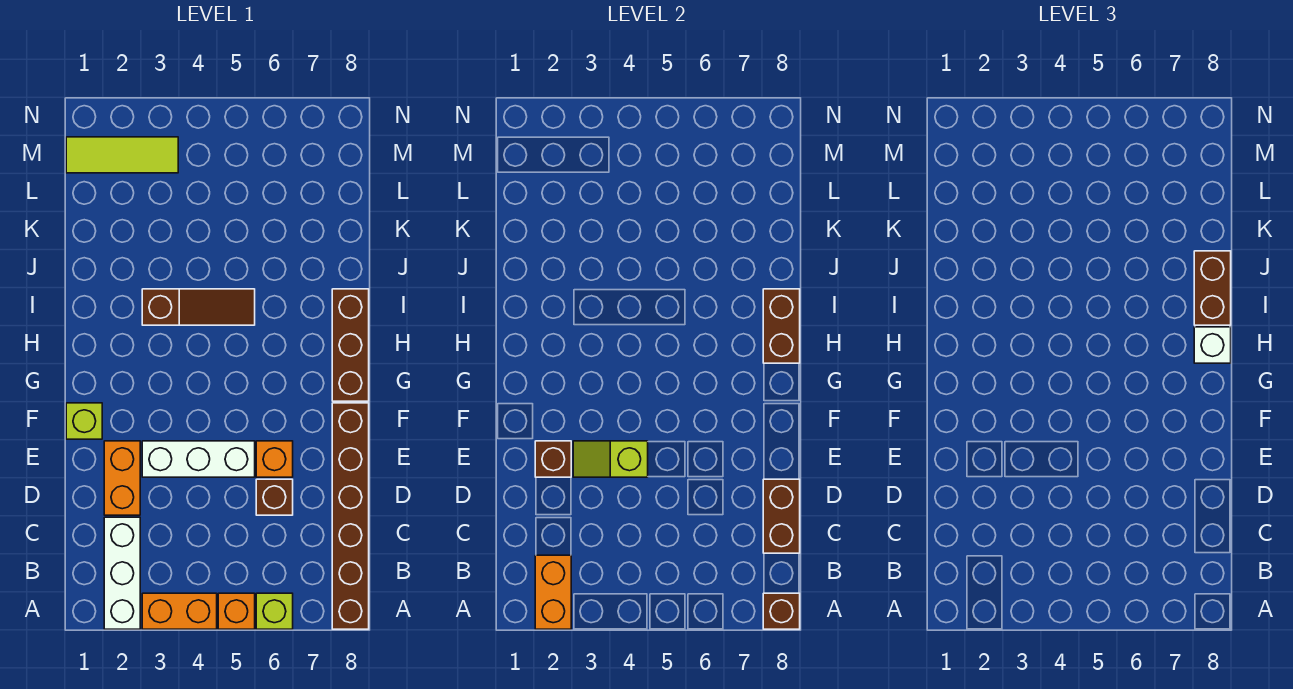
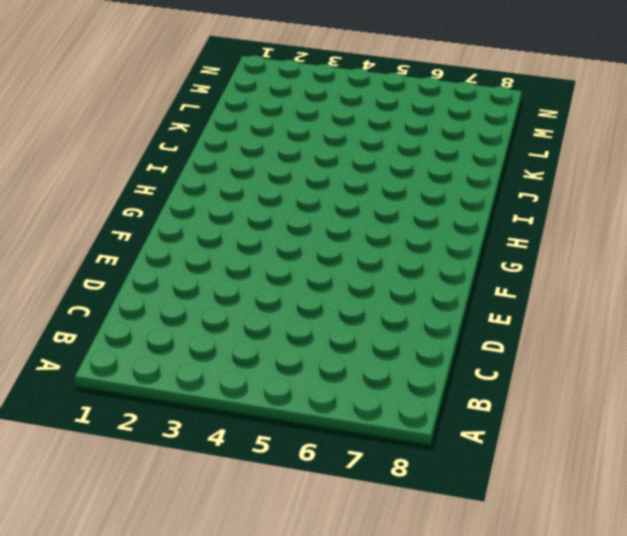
none -> white brick A2:C2 level 1
none -> orange brick A3:A4 level 1
none -> orange brick A5 level 1

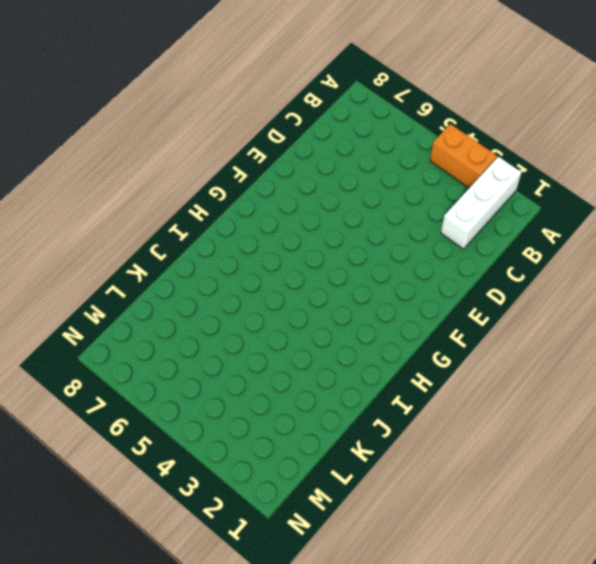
none -> orange brick A5 level 1
none -> lime brick A6 level 1
none -> brown brick A8:F8 level 1

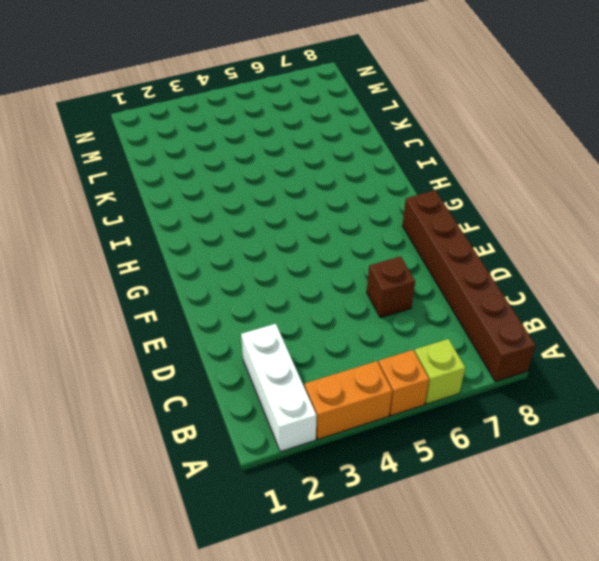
none -> orange brick D2:E2 level 1
none -> white brick E3:E5 level 1
none -> orange brick E6 level 1

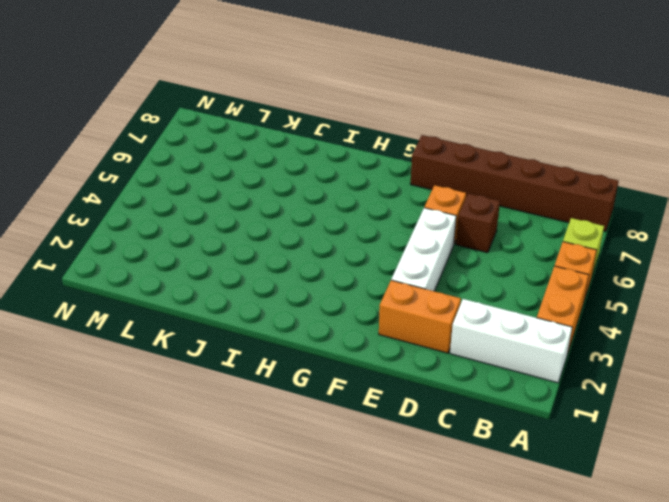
none -> lime brick F1 level 1
none -> brown brick G8:I8 level 1
none -> brown slope I3:I5 level 1 top 3

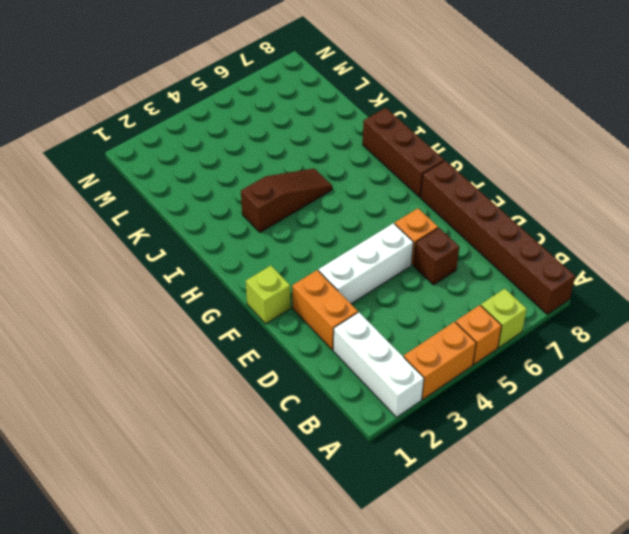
none -> lime tile M1:M3 level 1
none -> orange brick A2:B2 level 2
none -> brown brick A8 level 2

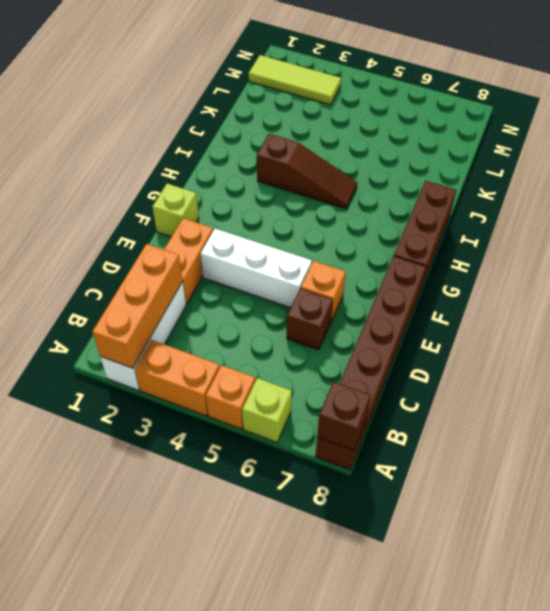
orange brick A2:C2 level 2 -> orange brick A2:B2 level 2
none -> brown brick C8:D8 level 2
none -> brown brick E2 level 2
none -> lime slope E3:E4 level 2 top 4

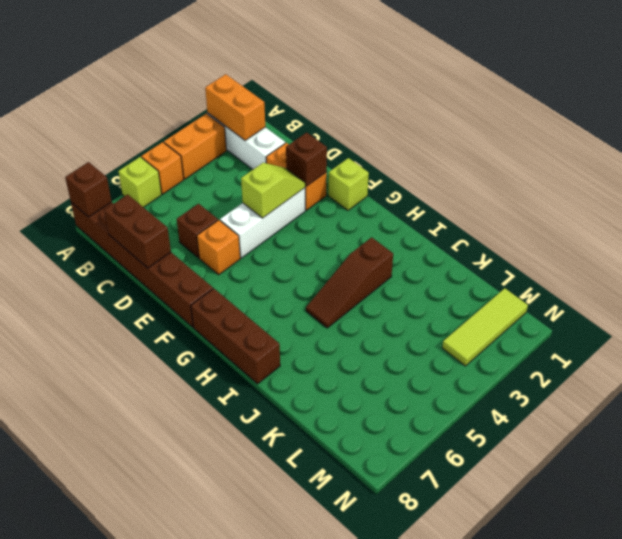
none -> brown brick H8:I8 level 2
none -> white brick H8 level 3
none -> brown brick I8:J8 level 3

